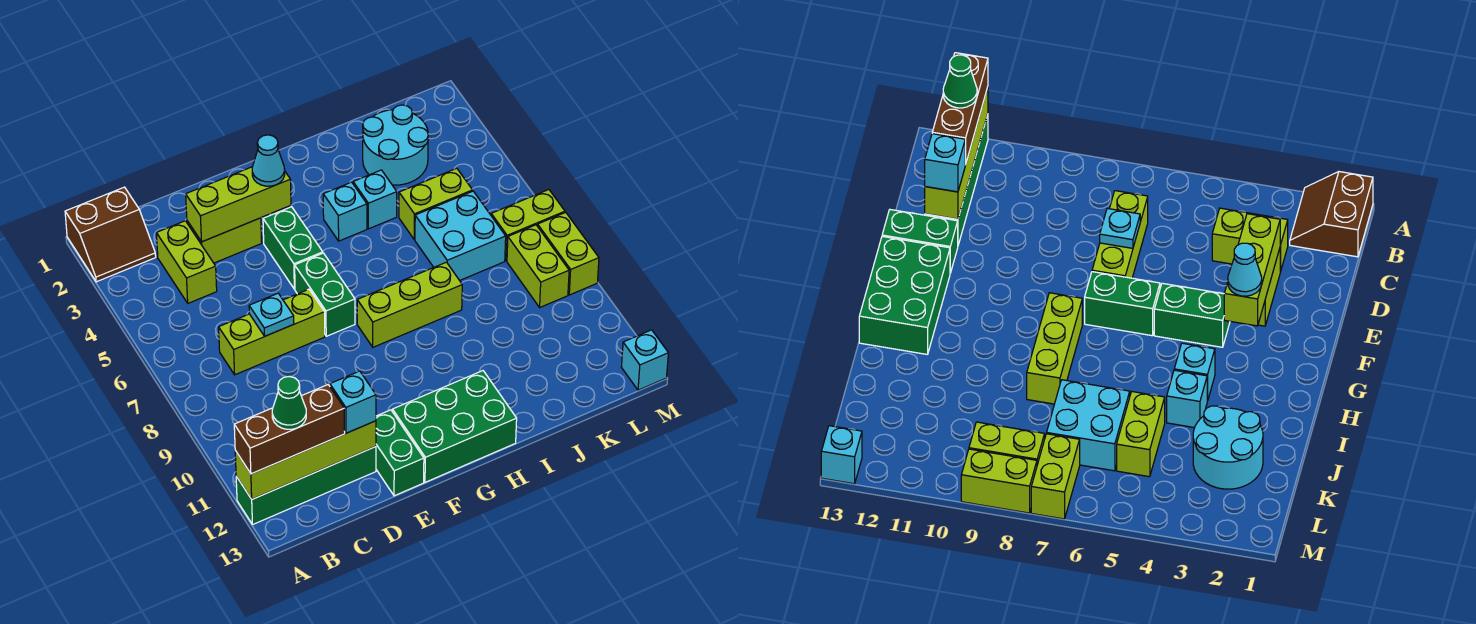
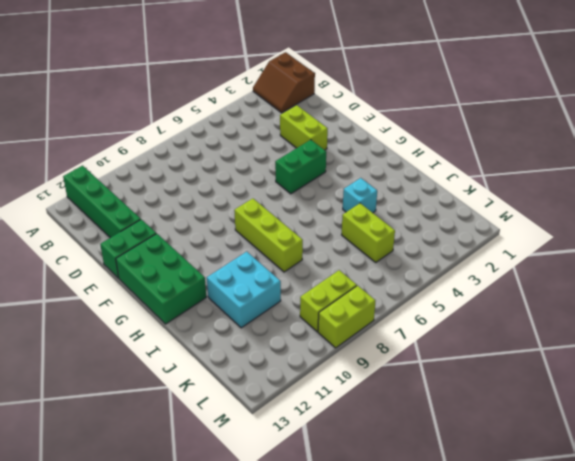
cyan brick I10:J11 level 1 -> cyan brick J6:K7 level 1
none -> lime brick C3:C4 level 1
none -> lime brick C7:E7 level 1
none -> green brick F6:F7 level 1

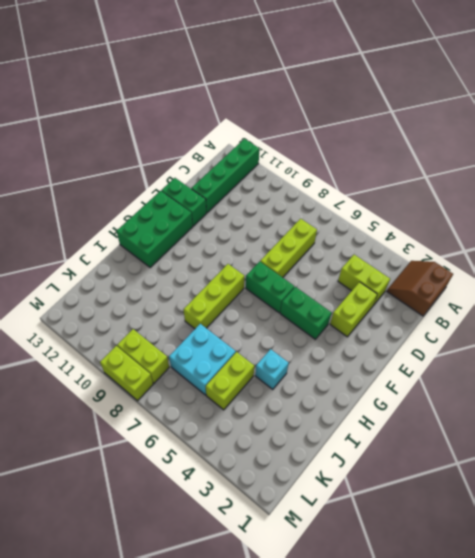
none -> cyan brick H4 level 1
none -> cyan round brick J2:K3 level 1
none -> lime brick L7:M7 level 1

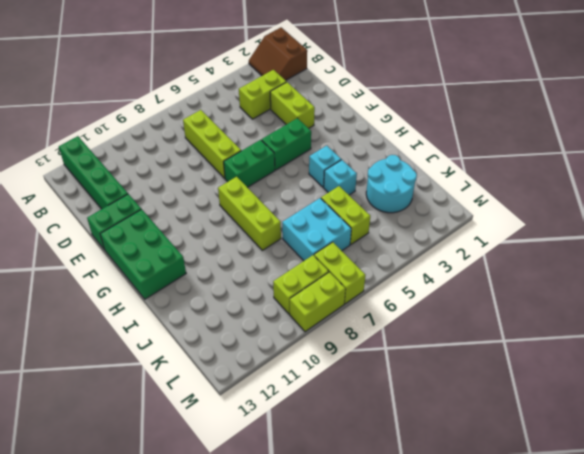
none -> cyan brick M13 level 1
none -> lime brick A12:D12 level 2
none -> lime brick D3:F3 level 2

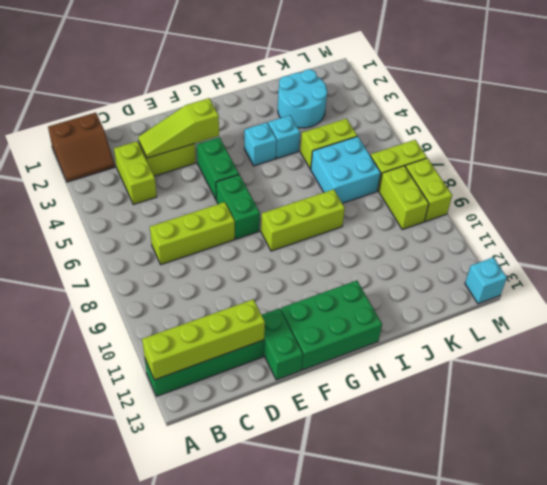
lime slope D3:F3 level 2 top F -> lime brick D3:F3 level 2
none -> cyan plate D7 level 2
none -> brown brick A12:C12 level 3
none -> cyan brick D12 level 3

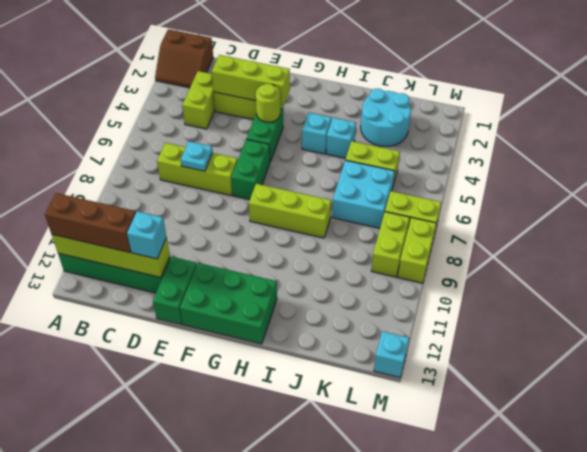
lime round brick F4 level 2 -> none
none -> cyan cone F3 level 3
none -> green cone B12 level 4

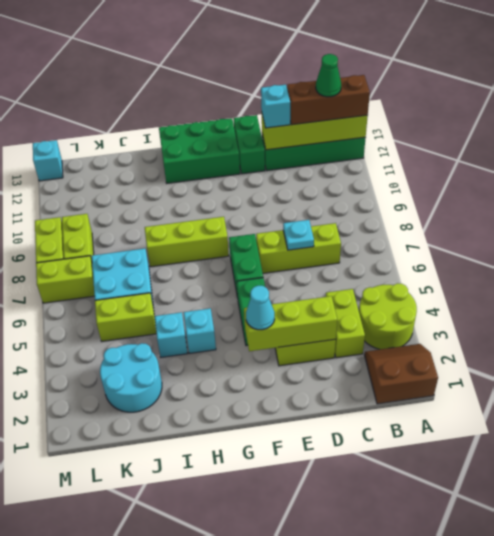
lime round brick A3:B4 level 1 -> none

